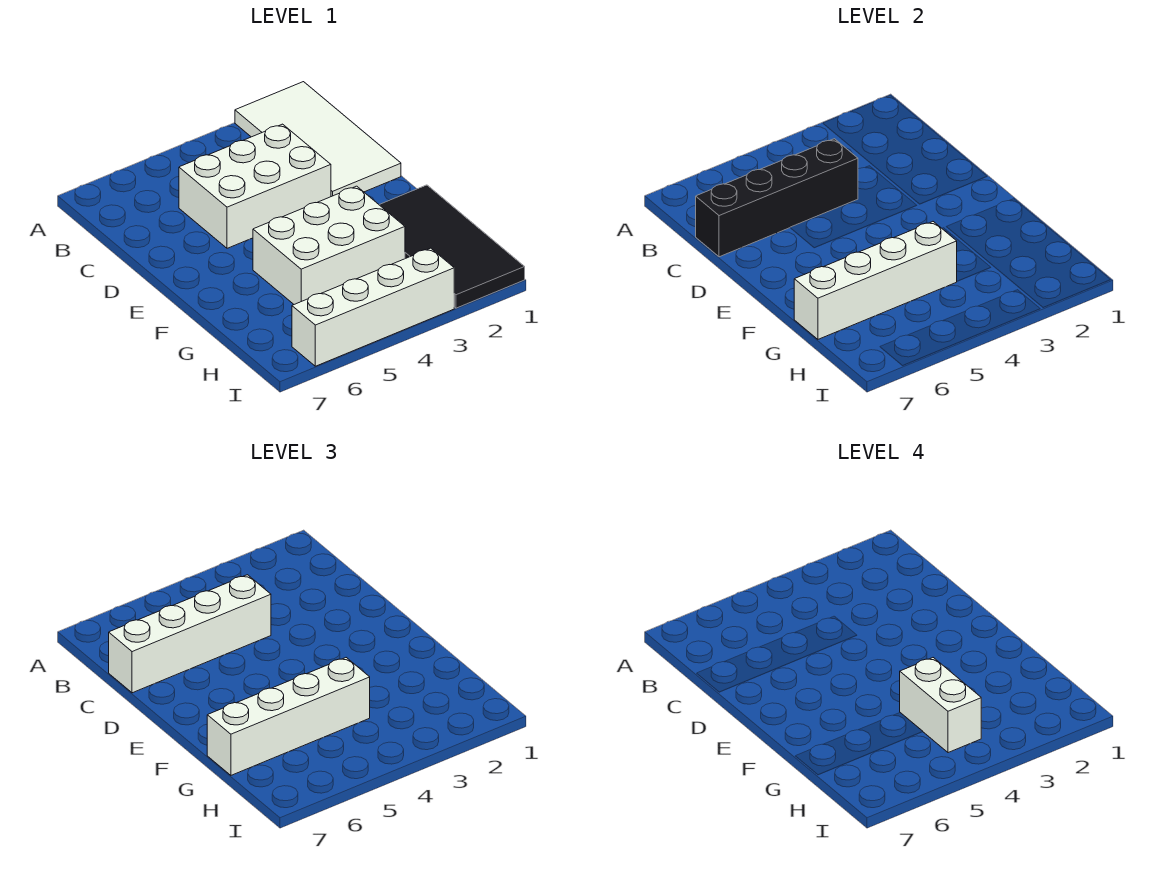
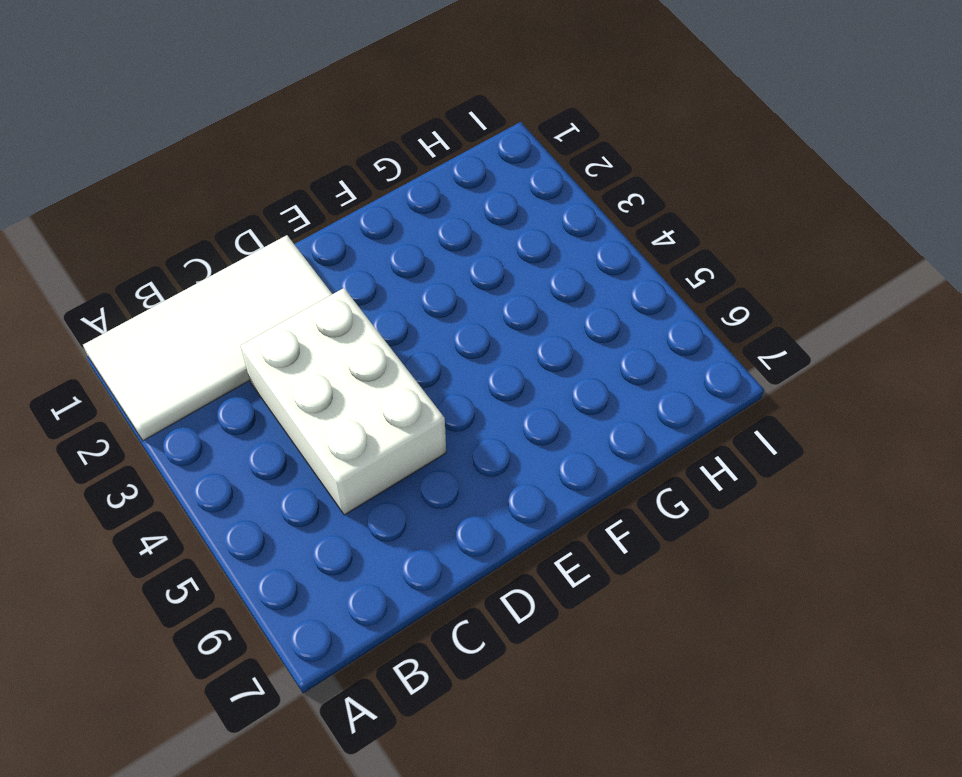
none -> black tile F1:I2 level 1
none -> white brick F3:G5 level 1

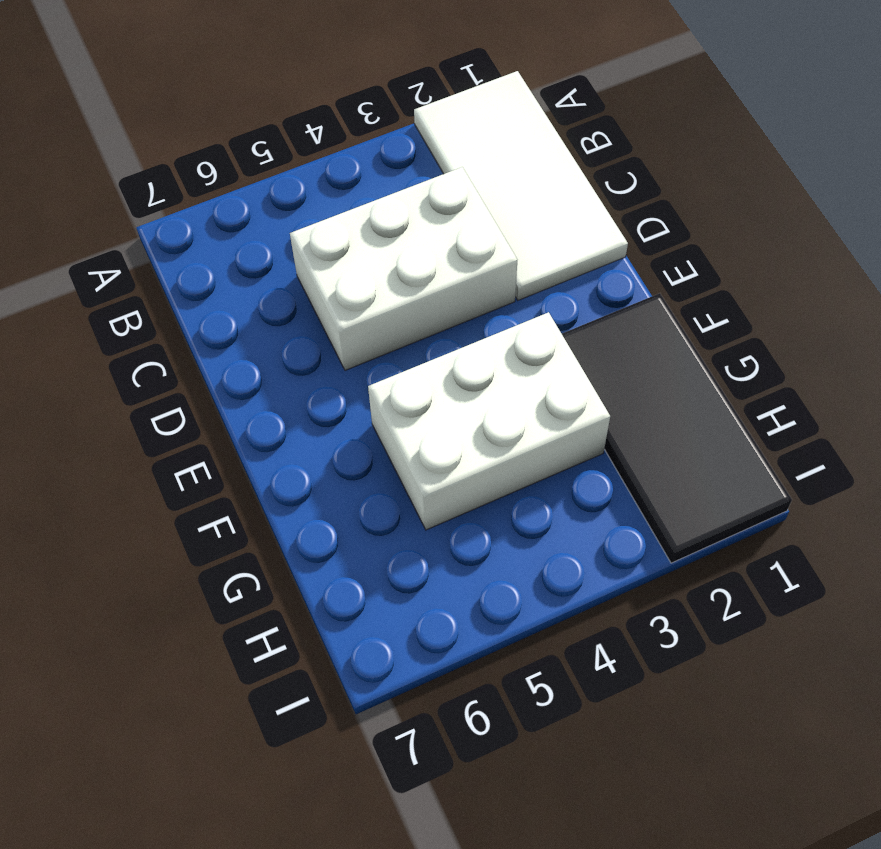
none -> white brick I3:I6 level 1
none -> black brick C4:C7 level 2

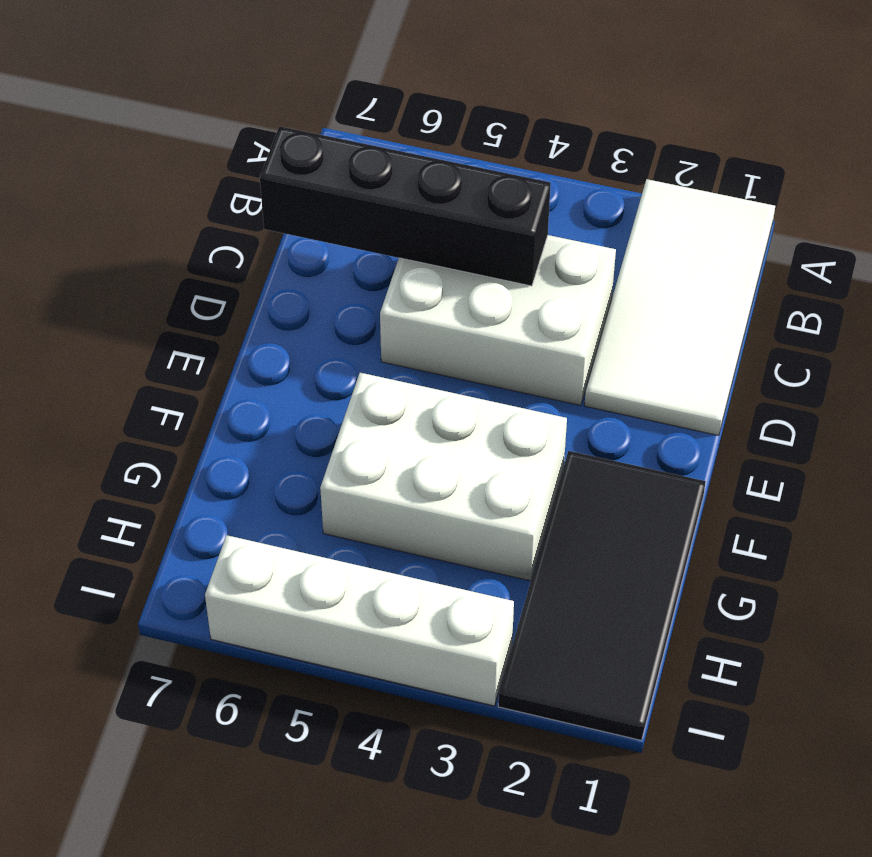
none -> white brick G4:G7 level 2
none -> white brick C4:C7 level 3

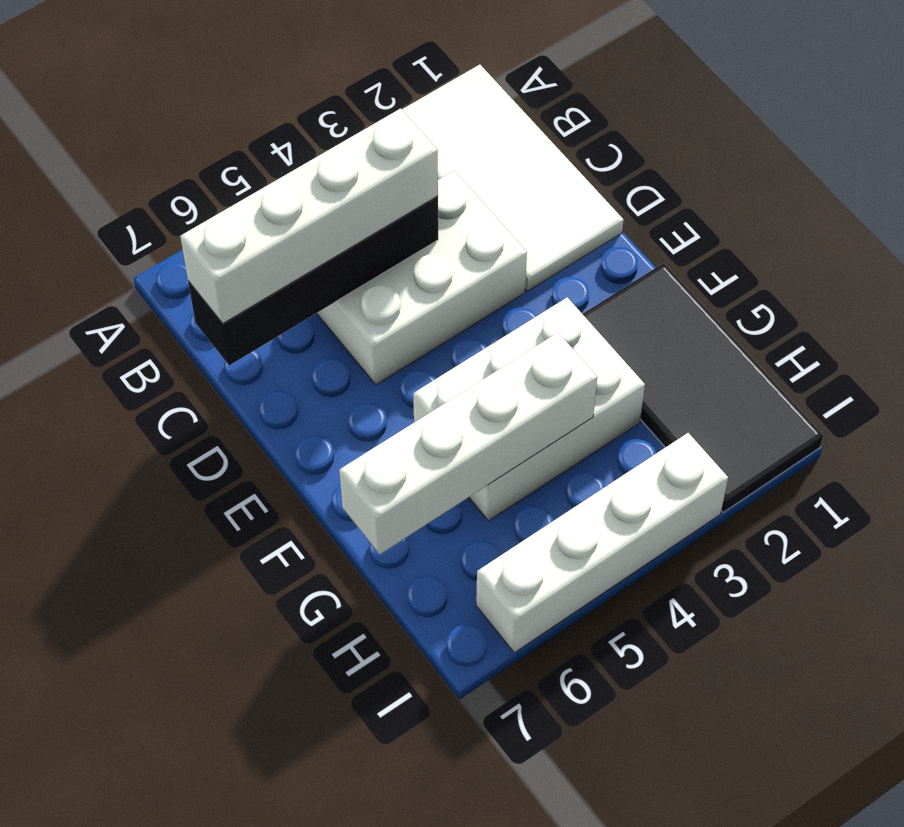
none -> white brick G4:G7 level 3
none -> white brick G4:H4 level 4

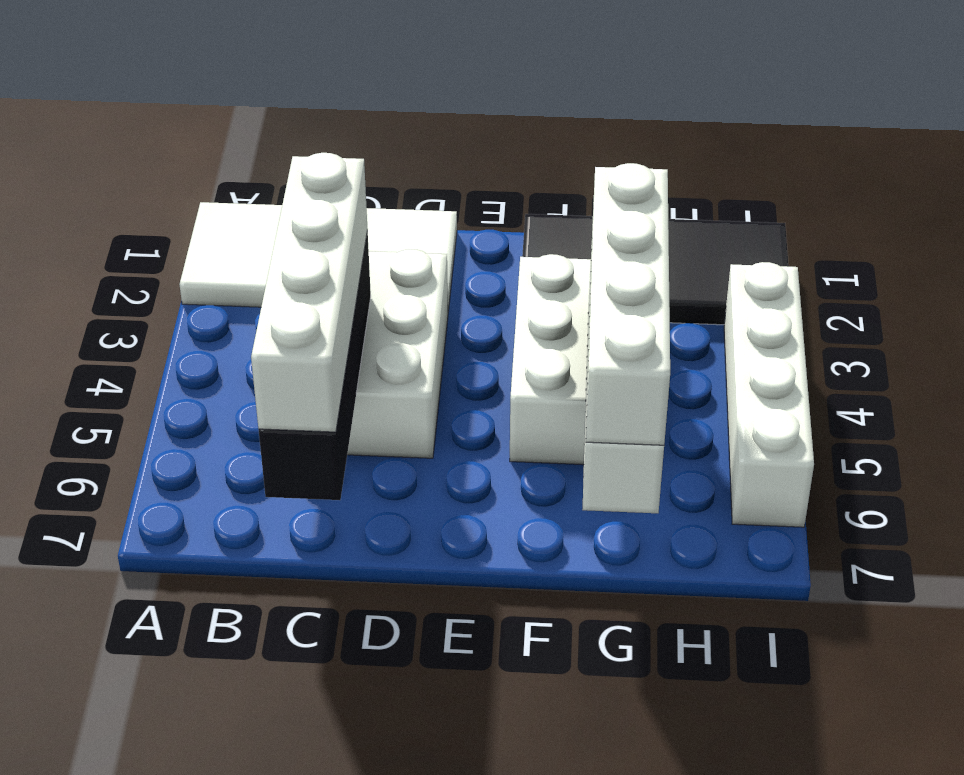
none -> white brick G4:H4 level 4

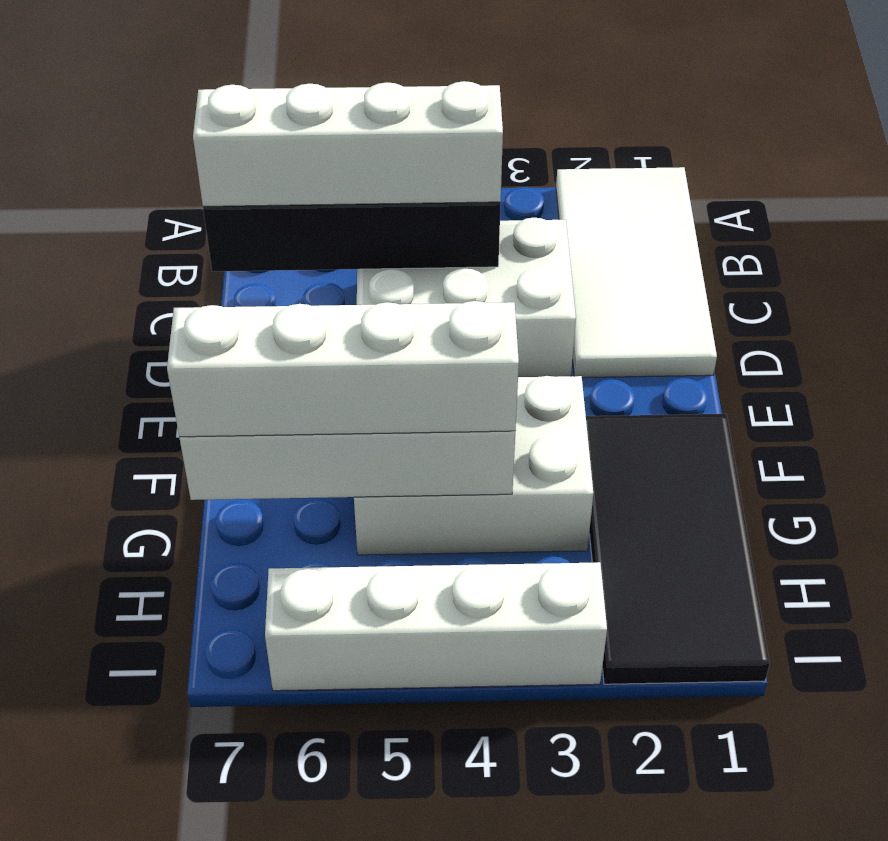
none -> white brick G4:H4 level 4

